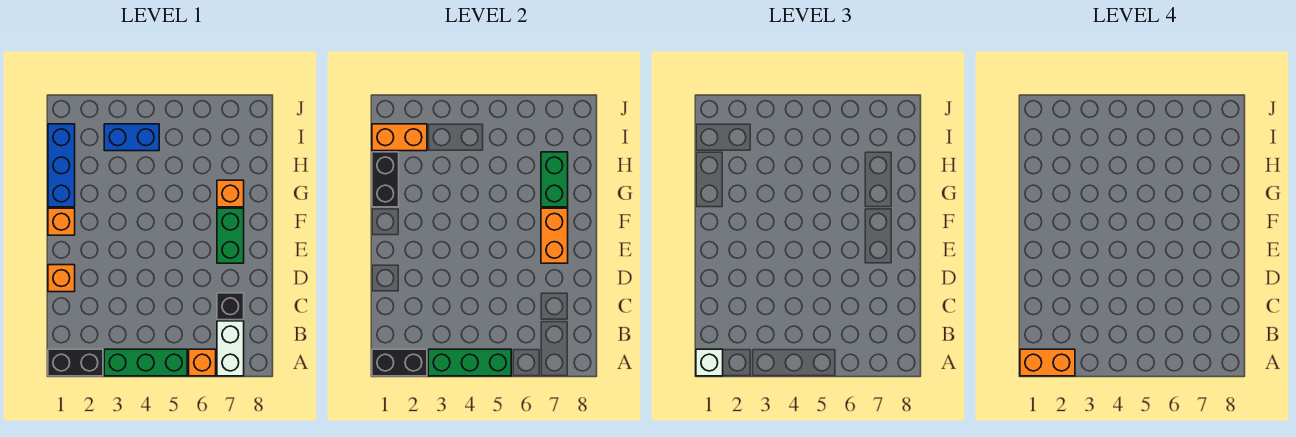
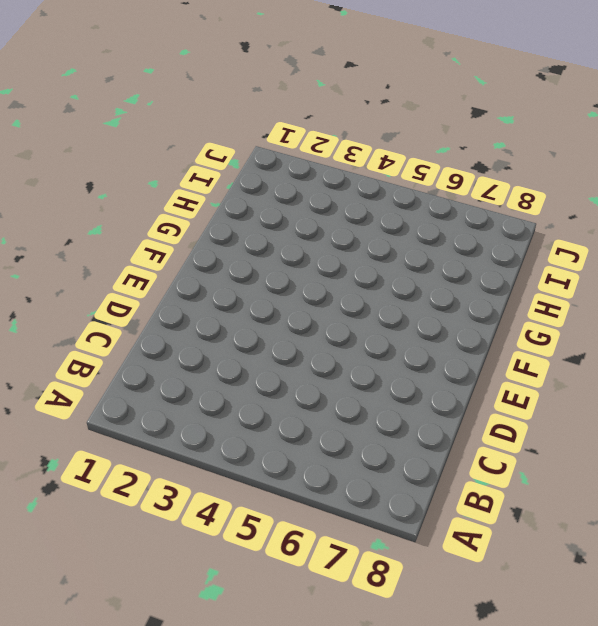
none -> black brick A1:A2 level 1
none -> green brick A3:A5 level 1
none -> orange brick A6 level 1

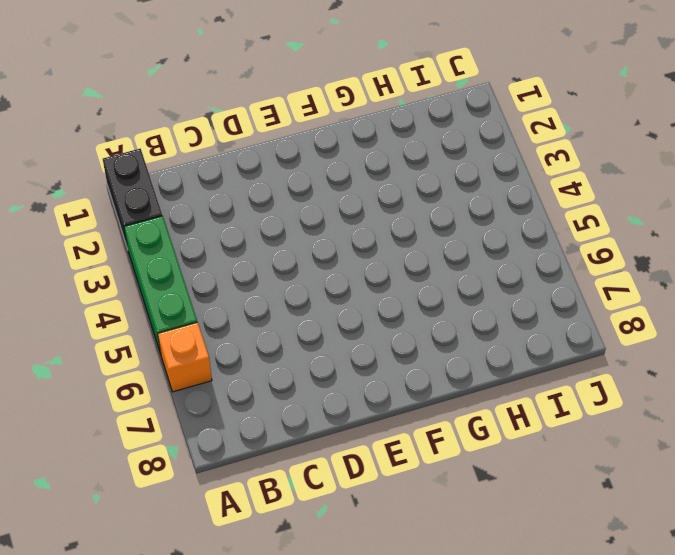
none -> white brick A7:B7 level 1
none -> black brick C7 level 1
none -> orange brick D1 level 1

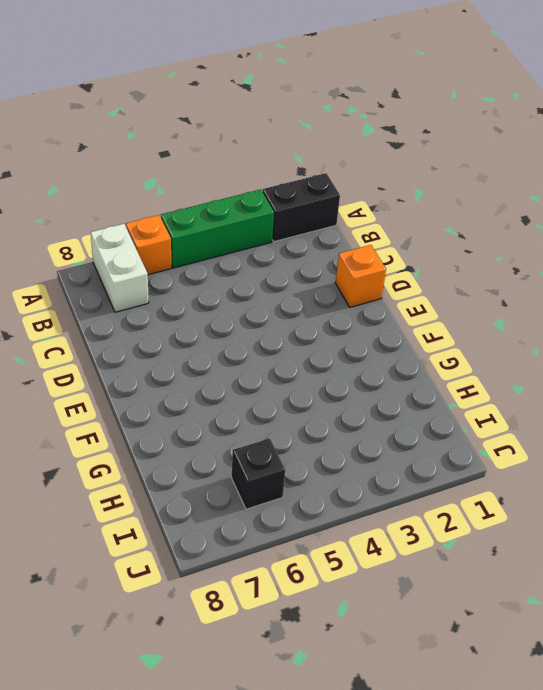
black brick I6 level 1 -> black brick C7 level 1
none -> green brick E7:F7 level 1
none -> orange brick F1 level 1
none -> blue brick G1:I1 level 1

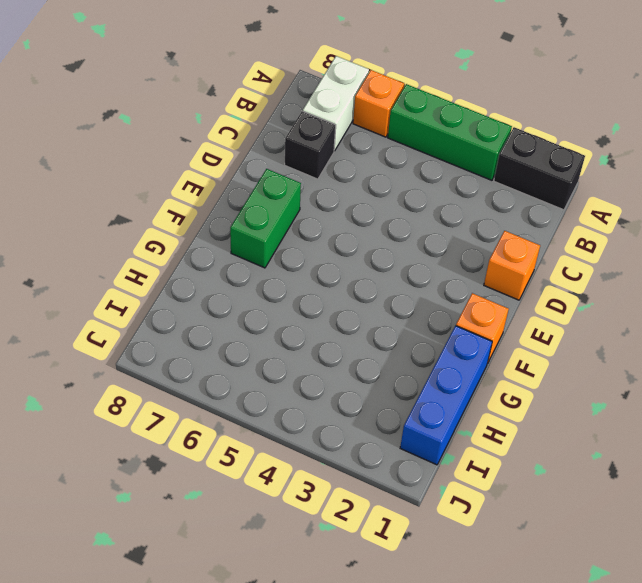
none -> orange brick G7 level 1
none -> blue brick I3:I4 level 1
none -> black brick A1:A2 level 2

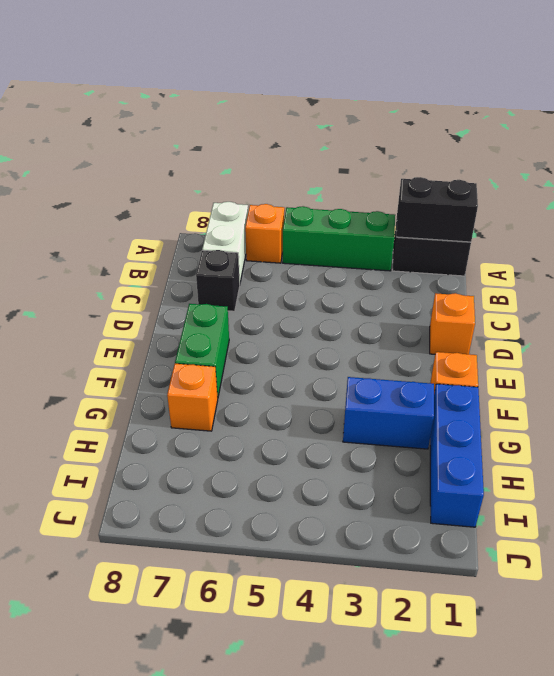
blue brick G2:G3 level 1 -> blue brick I3:I4 level 1
none -> green brick A3:A5 level 2
none -> orange brick E7:F7 level 2
none -> black brick G1:H1 level 2

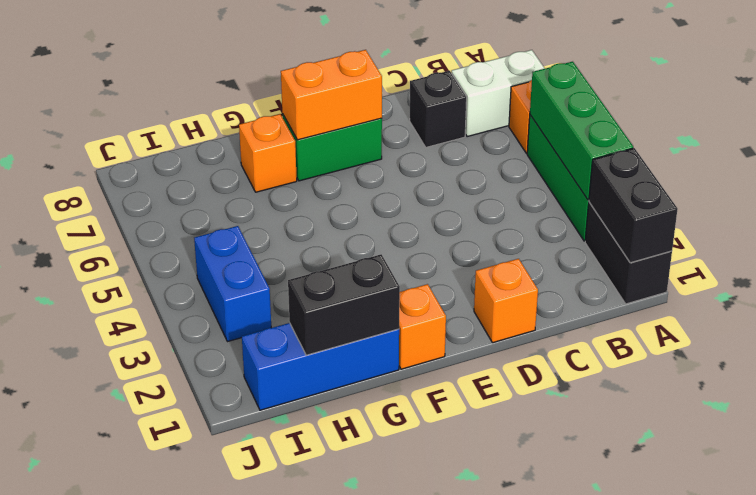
none -> green brick G7:H7 level 2
none -> orange brick I1:I2 level 2
none -> white brick A1 level 3

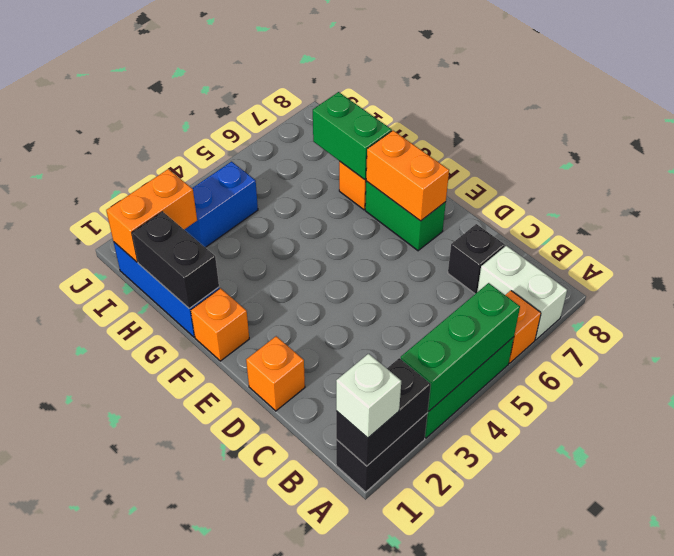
none -> orange brick A1:A2 level 4

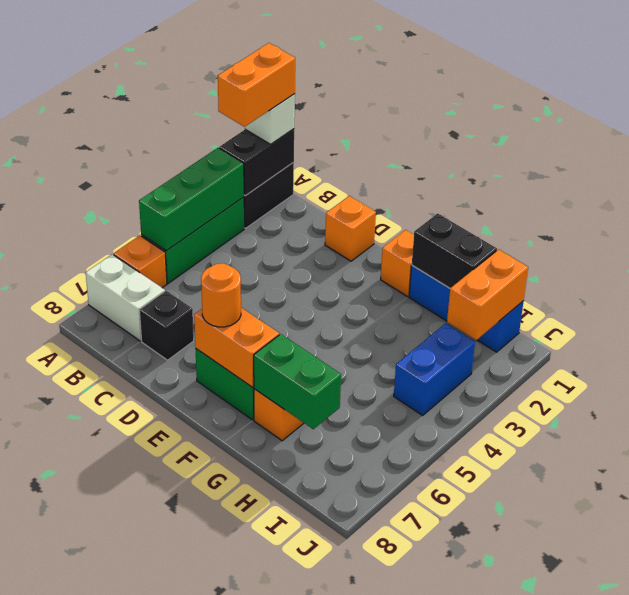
orange round brick E7 level 3 -> none

